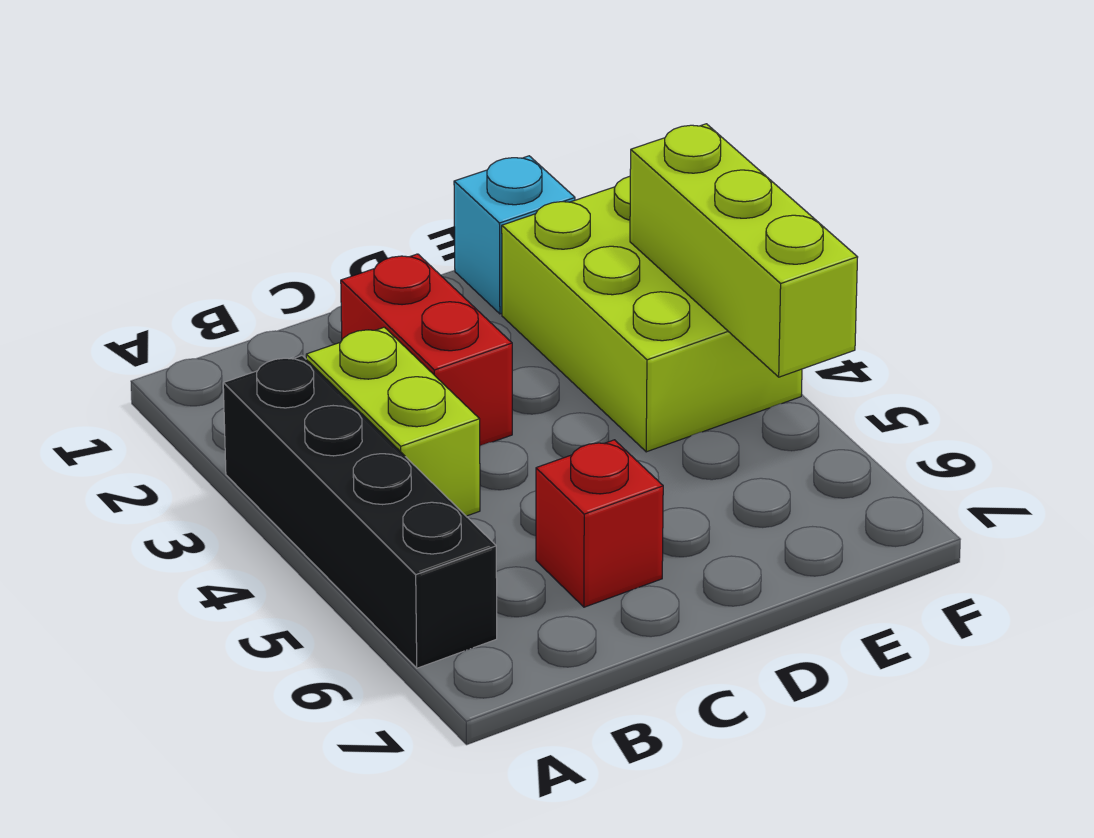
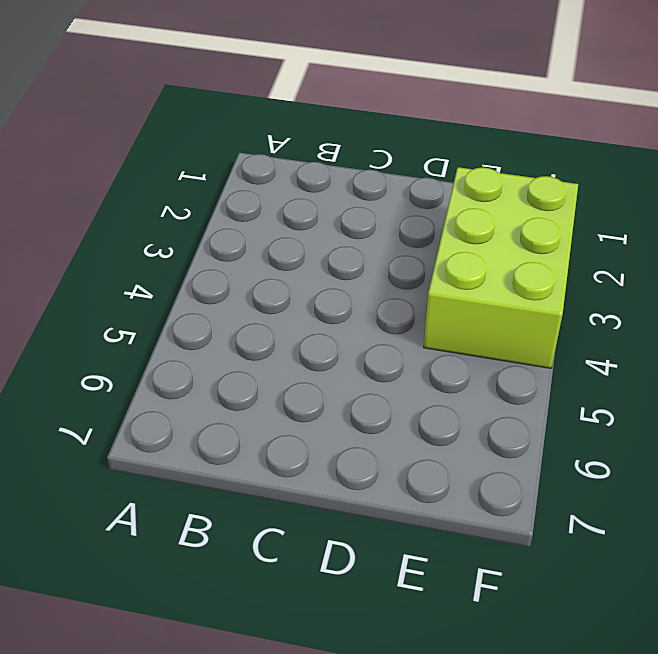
none -> black brick A3:A6 level 1
none -> lime brick B3:B4 level 1

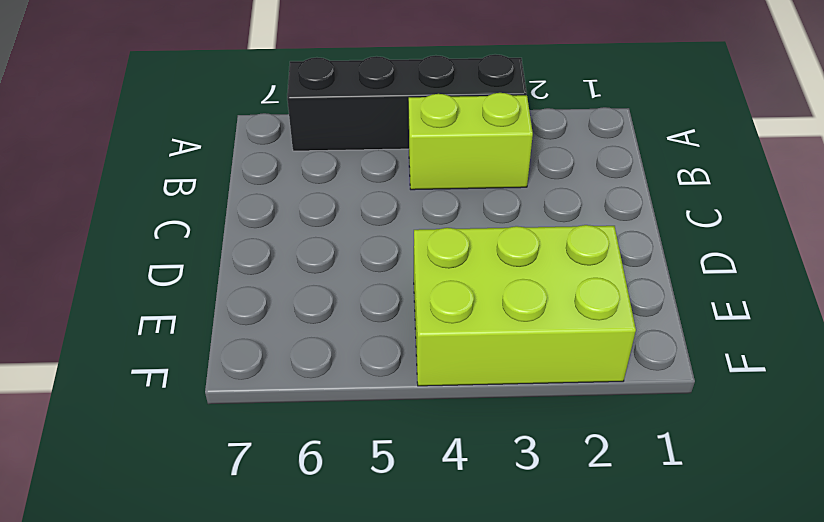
none -> red brick C2:C3 level 1
none -> red brick C6 level 1

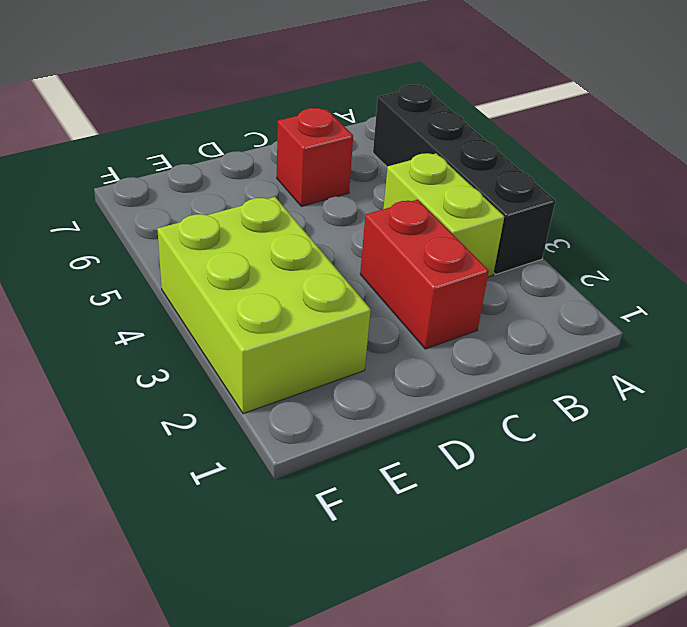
none -> cyan brick E1 level 1
none -> lime brick F3:F5 level 2

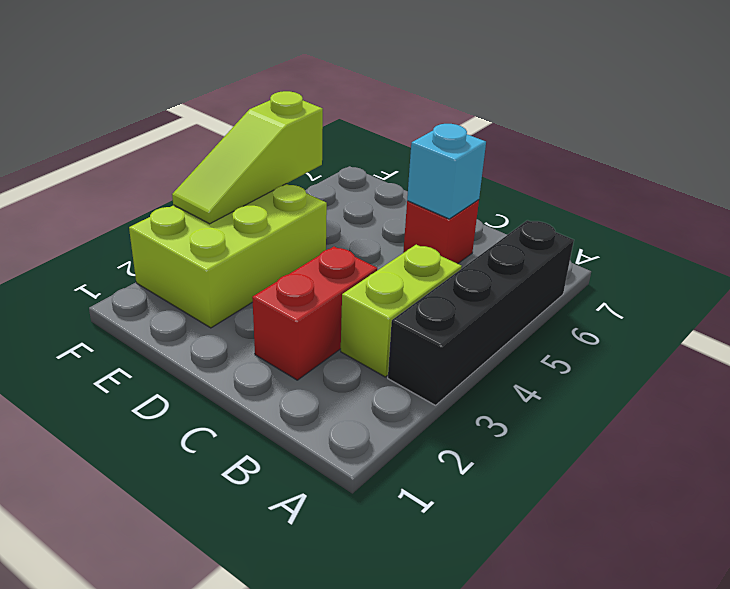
cyan brick C6 level 2 -> cyan brick E1 level 1
lime slope F3:F5 level 2 top 5 -> lime brick F3:F5 level 2

